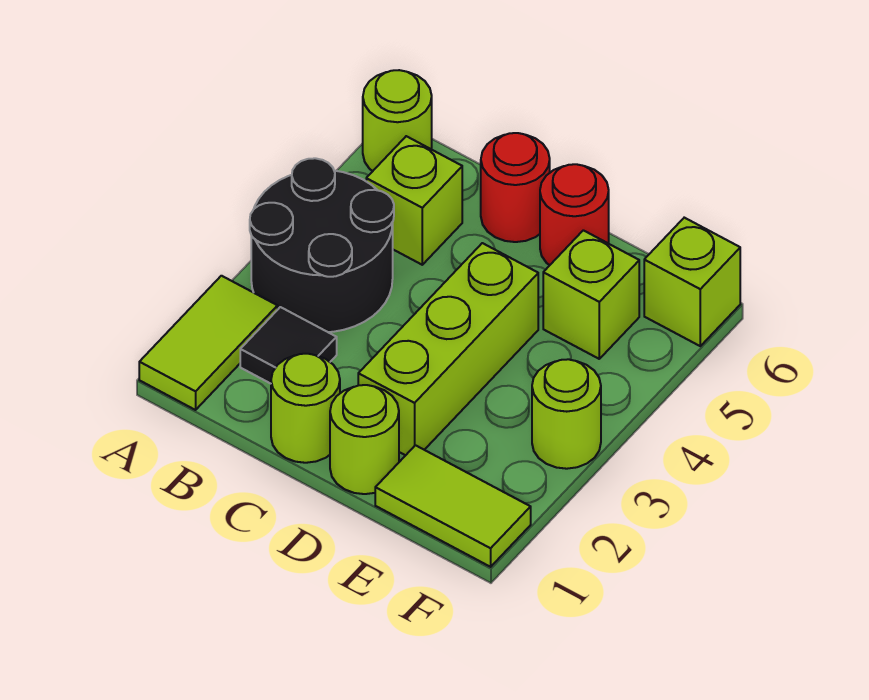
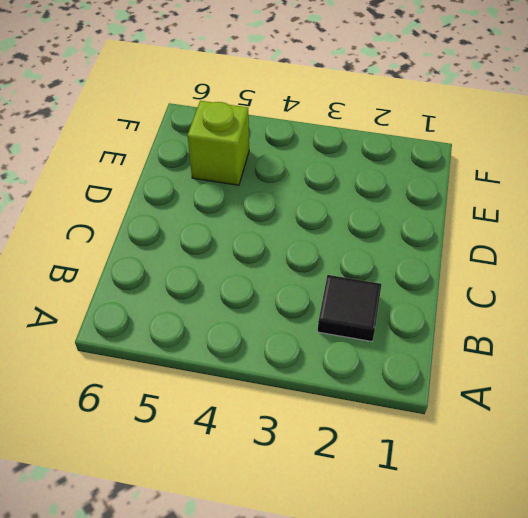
none -> lime tile A1:A2 level 1
none -> black round brick A3:B4 level 1
none -> lime round brick A6 level 1

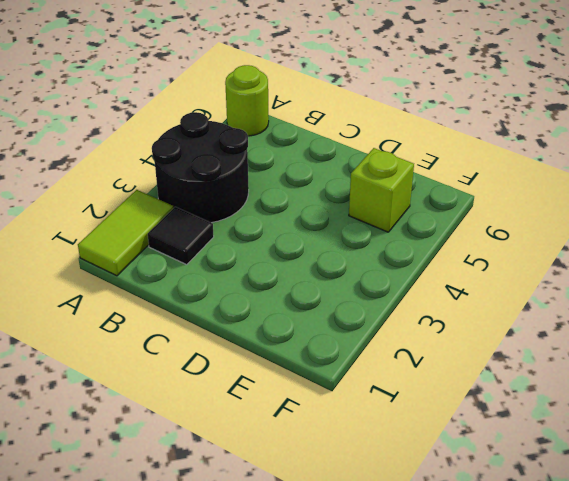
none -> lime brick B5 level 1
none -> lime round brick C1 level 1
none -> red round brick C6 level 1

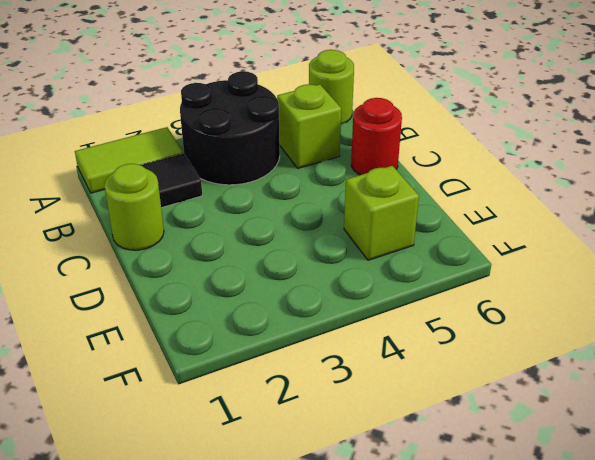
none -> lime round brick D1 level 1
none -> lime brick D2:D4 level 1
none -> red round brick D6 level 1

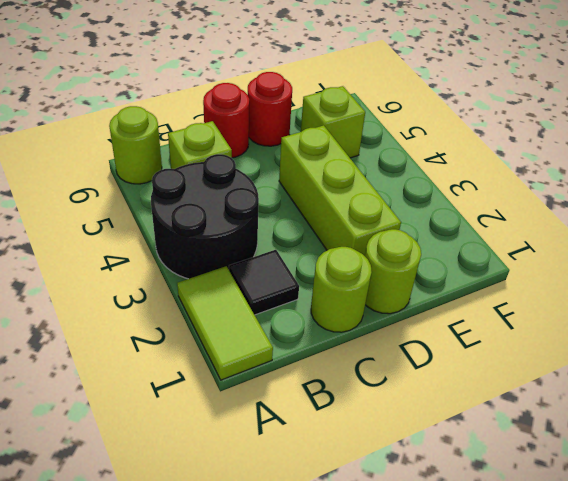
none -> lime tile E1:F1 level 1
none -> lime round brick F3 level 1
none -> lime brick F6 level 1

